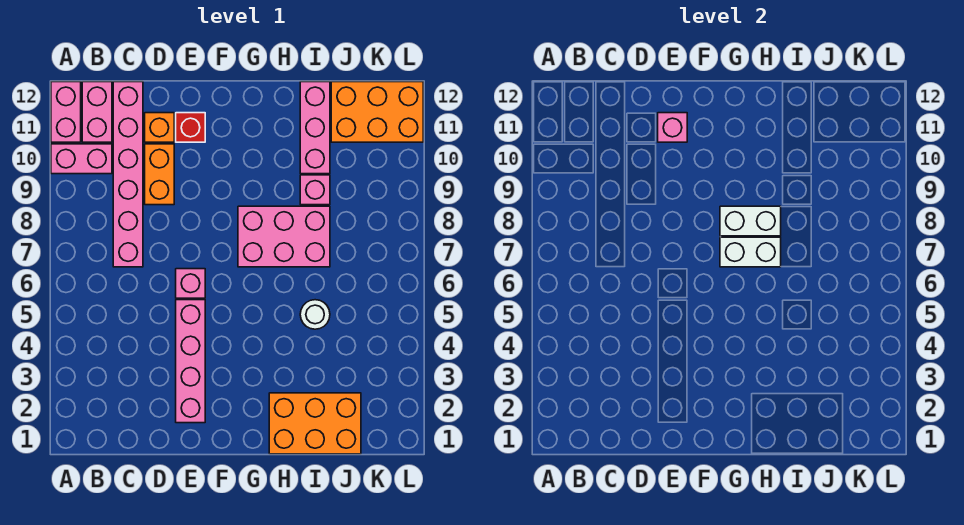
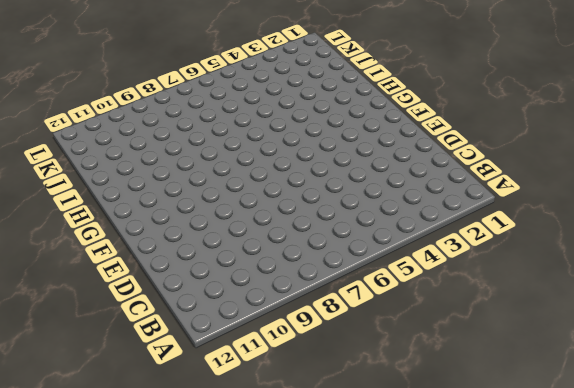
none -> pink brick A10:B10 level 1
none -> pink brick A11:A12 level 1
none -> pink brick B11:B12 level 1

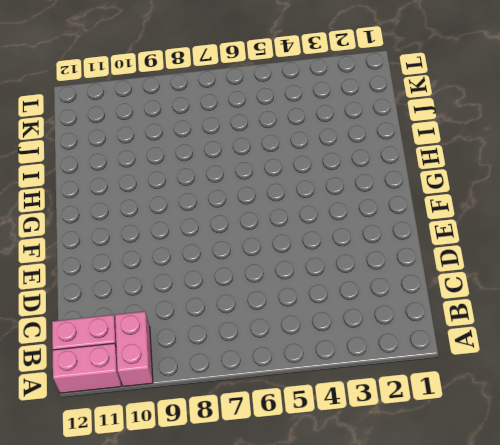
none -> pink brick C7:C12 level 1
none -> orange brick D9:D10 level 1
none -> orange brick D11 level 1

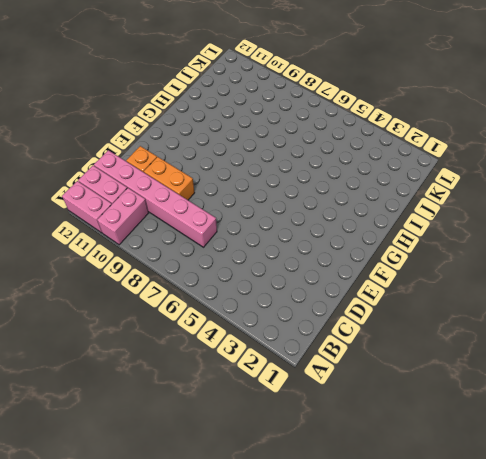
none -> pink brick E2:E5 level 1
none -> pink brick E6 level 1
none -> red brick E11 level 1

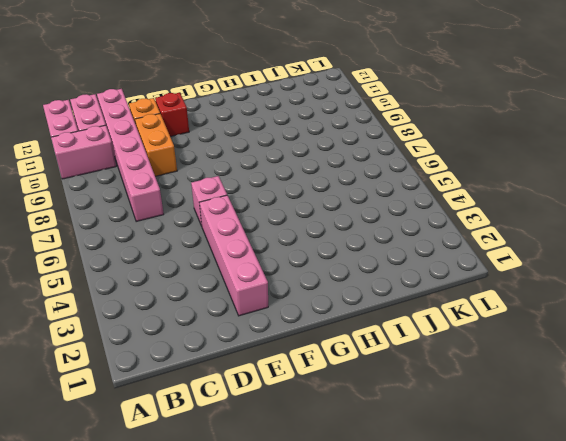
none -> pink brick G7:I8 level 1
none -> orange brick H1:J2 level 1
none -> white round brick I5 level 1

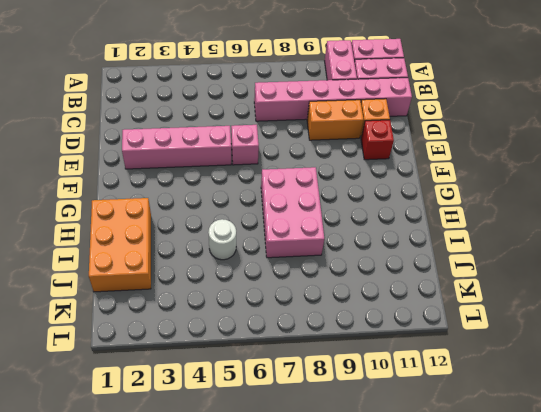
none -> pink brick I9 level 1
none -> pink brick I10:I12 level 1
none -> orange brick J11:L12 level 1

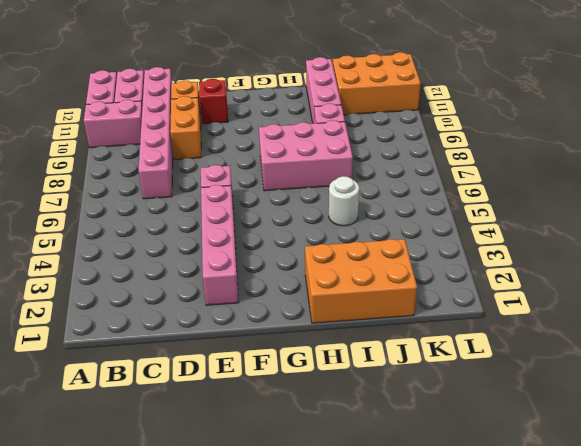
none -> pink brick E11 level 2
none -> white brick G7:H7 level 2
none -> white brick G8:H8 level 2

